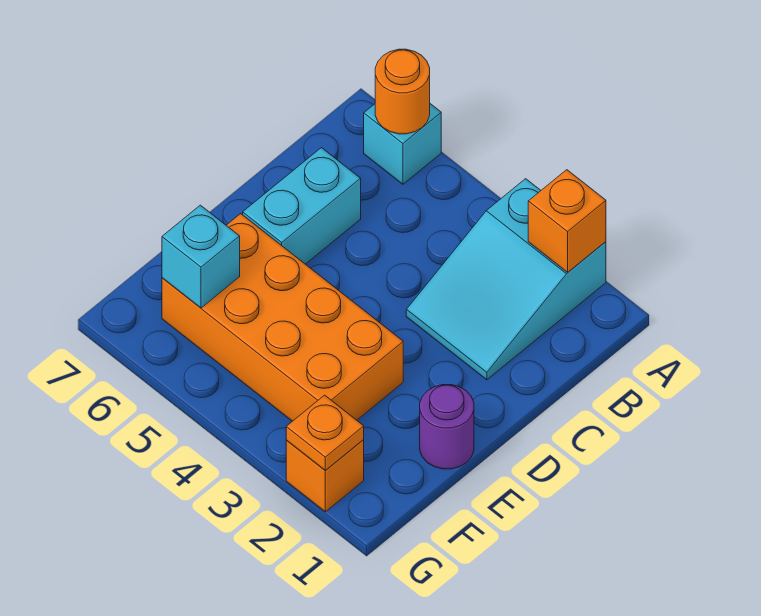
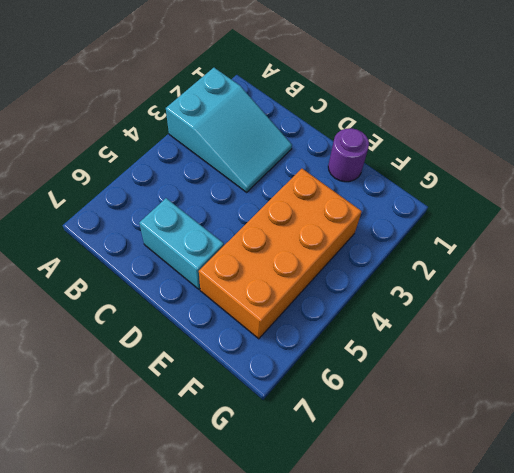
none -> cyan brick A6 level 1
none -> orange brick G2 level 1

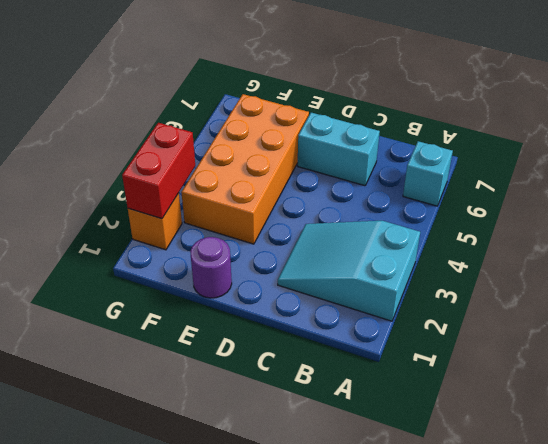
red brick G2:G3 level 2 -> orange plate G2 level 2
none -> orange brick A2 level 2
none -> orange round brick A6 level 2

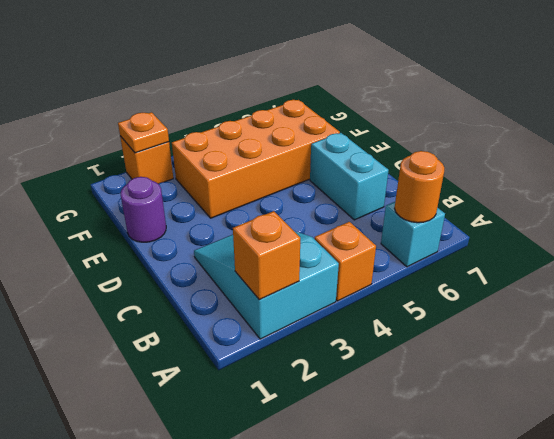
orange brick A4 level 1 -> none
none -> cyan brick F6 level 2

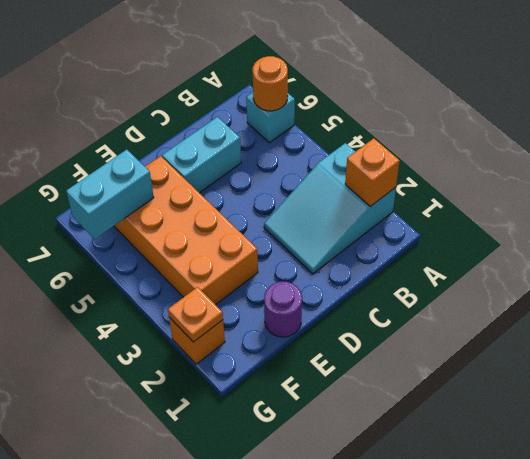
cyan brick F6:G6 level 2 -> cyan brick F6 level 2

